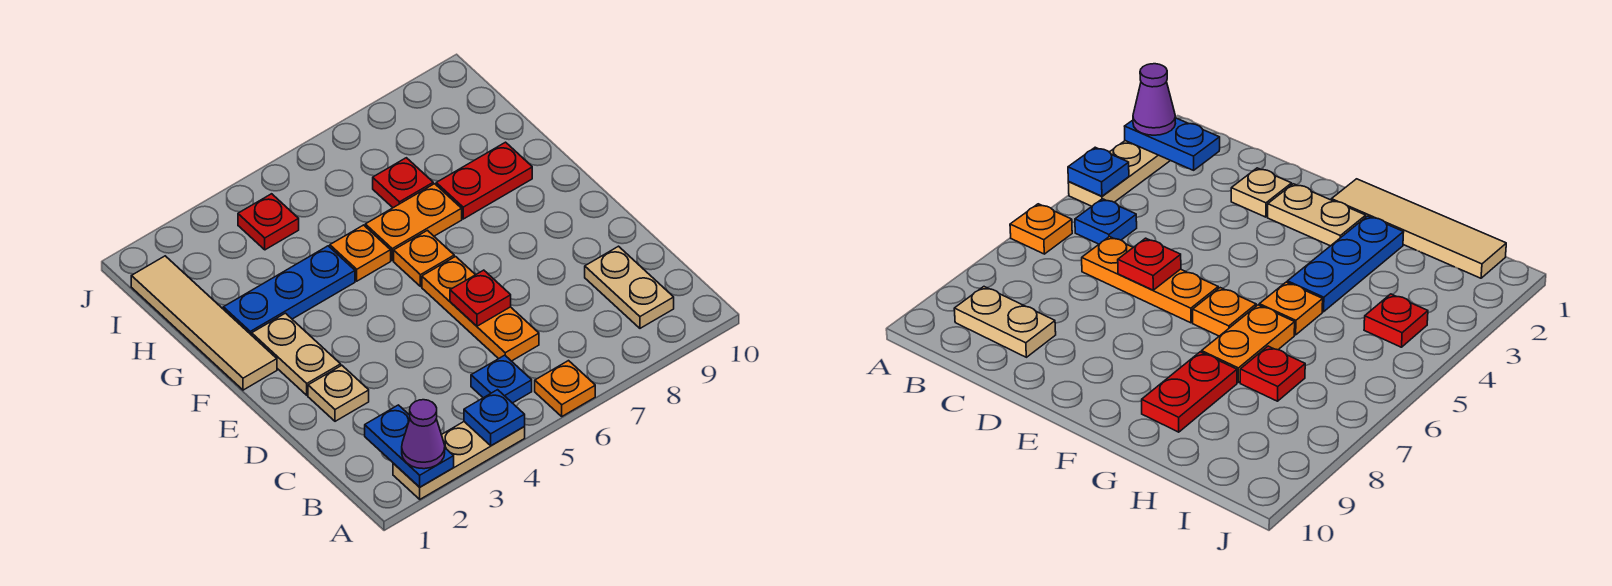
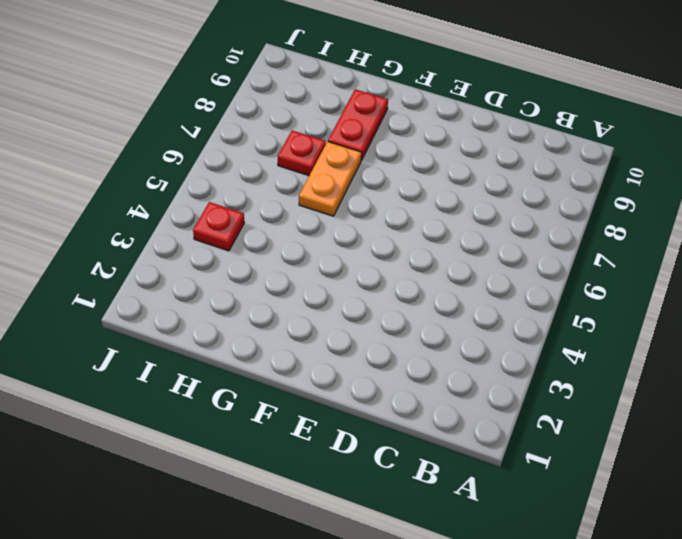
none -> tan plate A2:A4 level 1
none -> orange plate A6 level 1
none -> blue plate B5 level 1

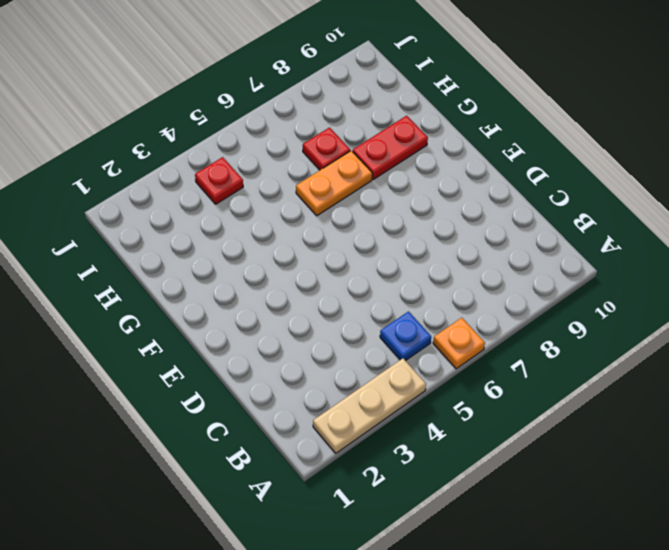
none -> tan plate B9:C9 level 1
none -> orange plate C6:E6 level 1
none -> tan plate D2 level 1

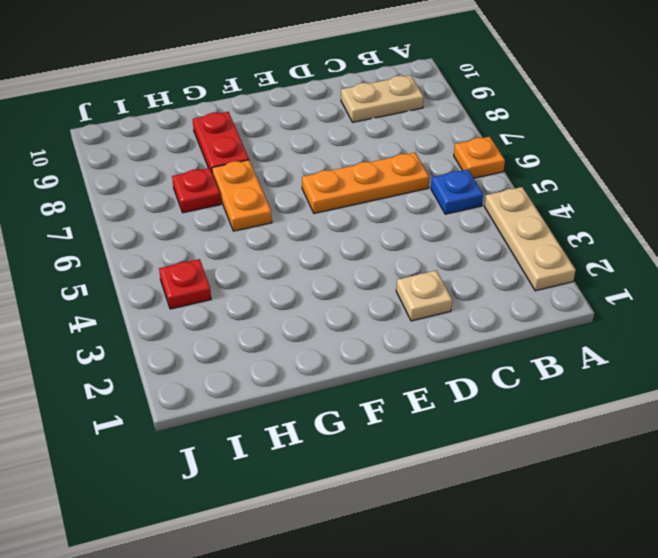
none -> tan plate E2:F2 level 1
none -> tan tile F1:I1 level 1
none -> orange plate F6 level 1

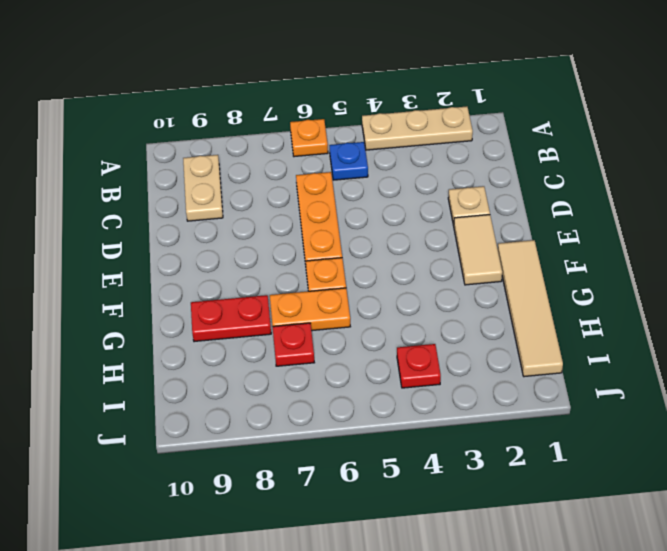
tan tile E2:F2 level 1 -> tan plate E2:F2 level 1
none -> blue plate G2:G4 level 1
none -> orange plate G5 level 1
none -> blue plate A2:B2 level 2

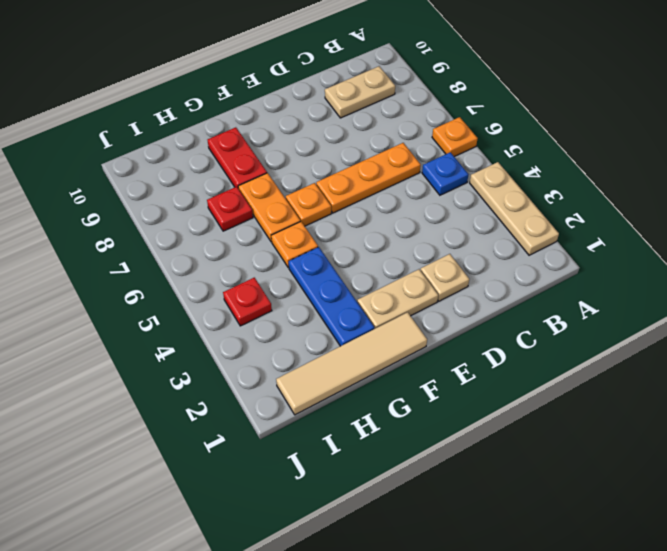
none -> blue plate A2:B2 level 2
none -> blue plate A4 level 2
none -> red plate D6 level 2

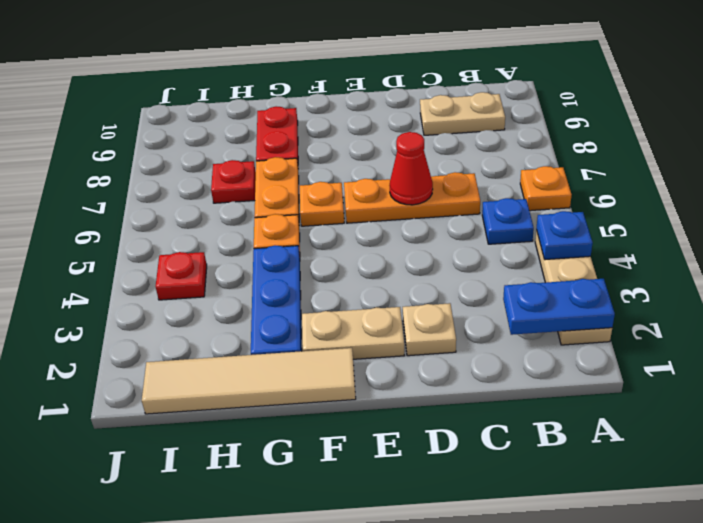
red cone D6 level 2 -> red plate D6 level 2
none -> purple cone A2 level 3

